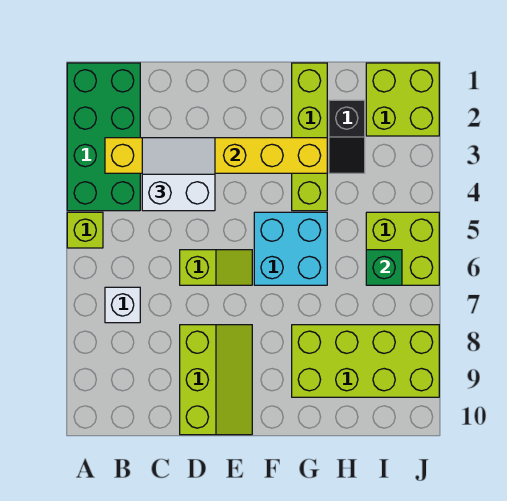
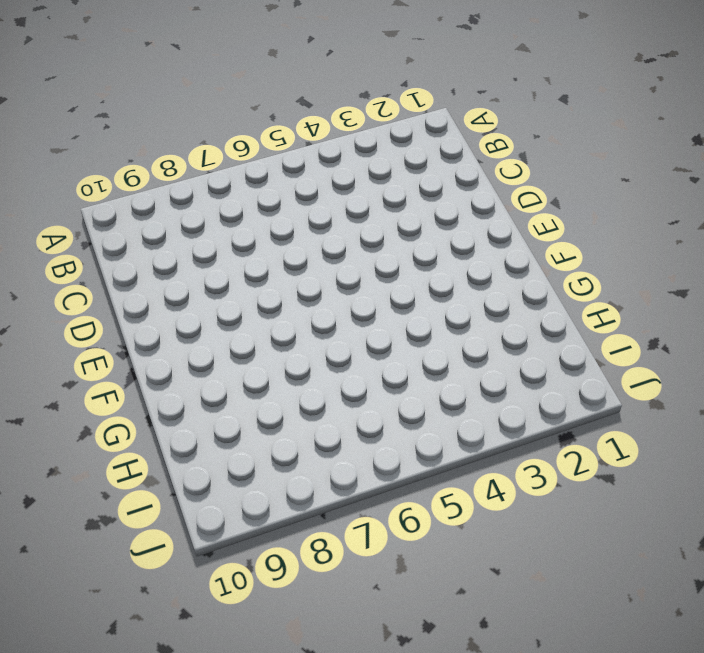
none -> green brick A1:B4 level 1
none -> lime brick A5 level 1
none -> white brick B7 level 1

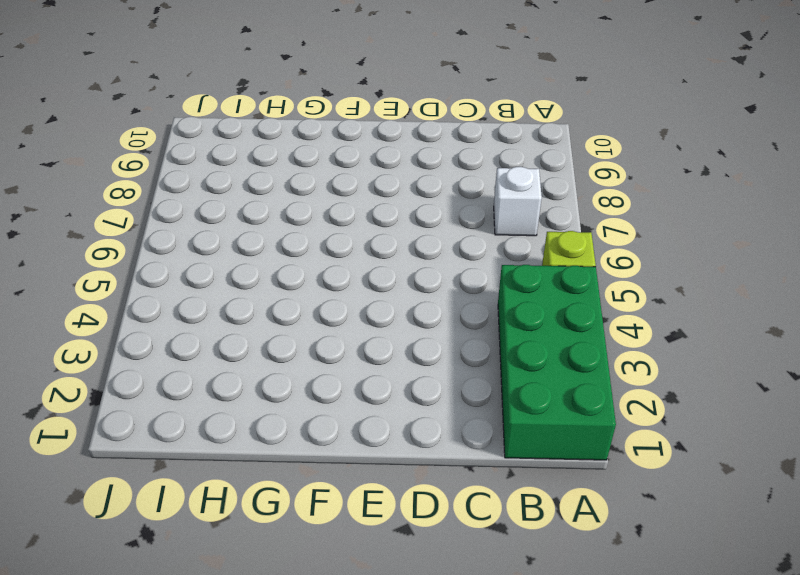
none -> lime slope D6:E6 level 1 top D
none -> lime slope D8:E10 level 1 top D
none -> cyan brick F5:G6 level 1

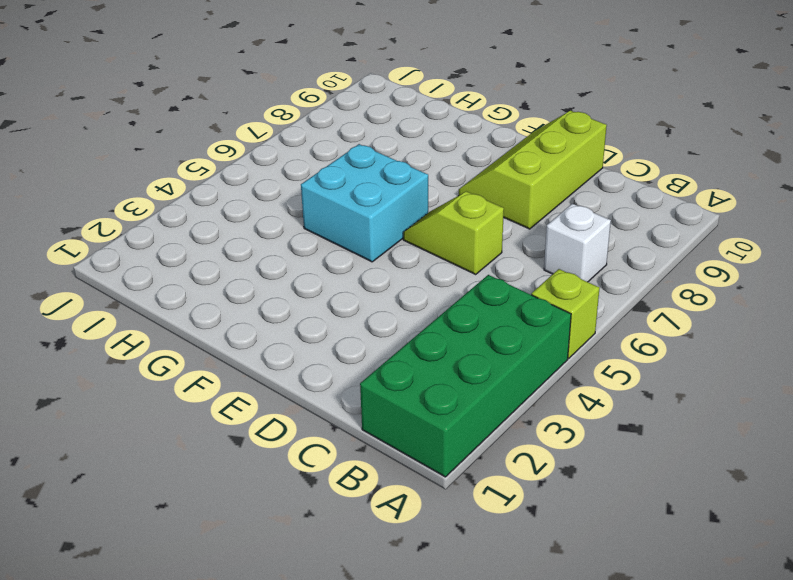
none -> lime brick G1:G4 level 1
none -> lime brick G8:J9 level 1
none -> black slope H2:H3 level 1 top 2

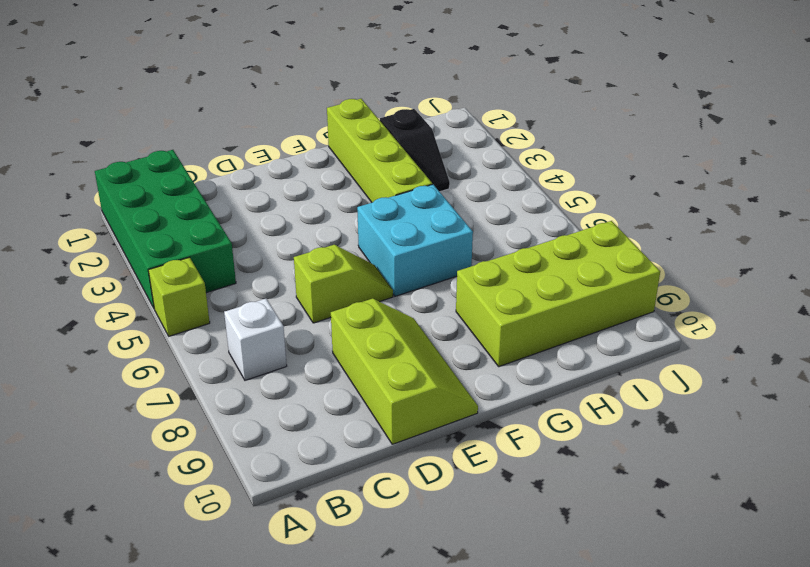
none -> lime brick I1:J2 level 1
none -> lime brick I5:J6 level 1
none -> yellow brick B3:G3 level 2

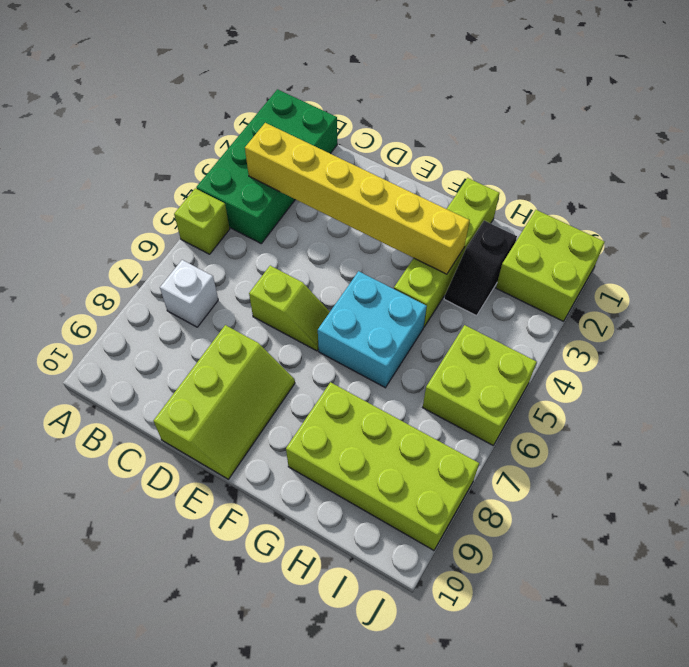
none -> green brick I6 level 2
none -> white slope C3:D4 level 3 top 4

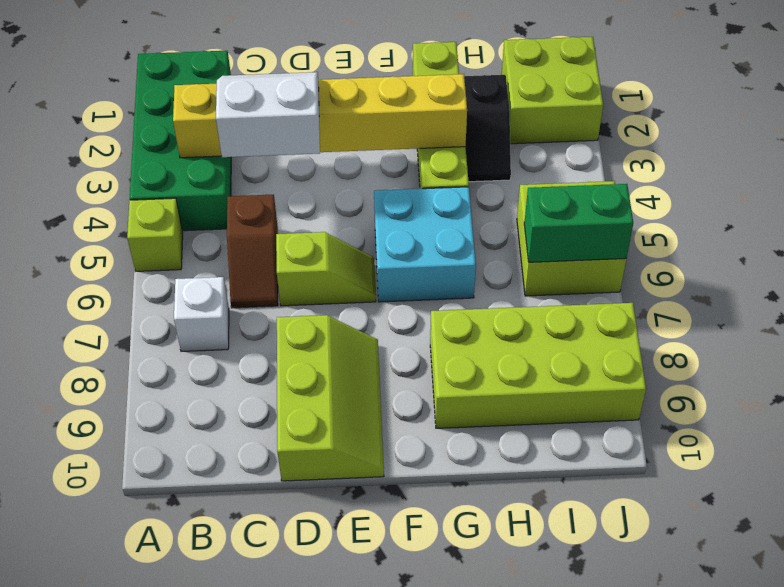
brown slope C5:C6 level 1 top 5 -> none
green brick I6:J6 level 2 -> green brick I6 level 2

